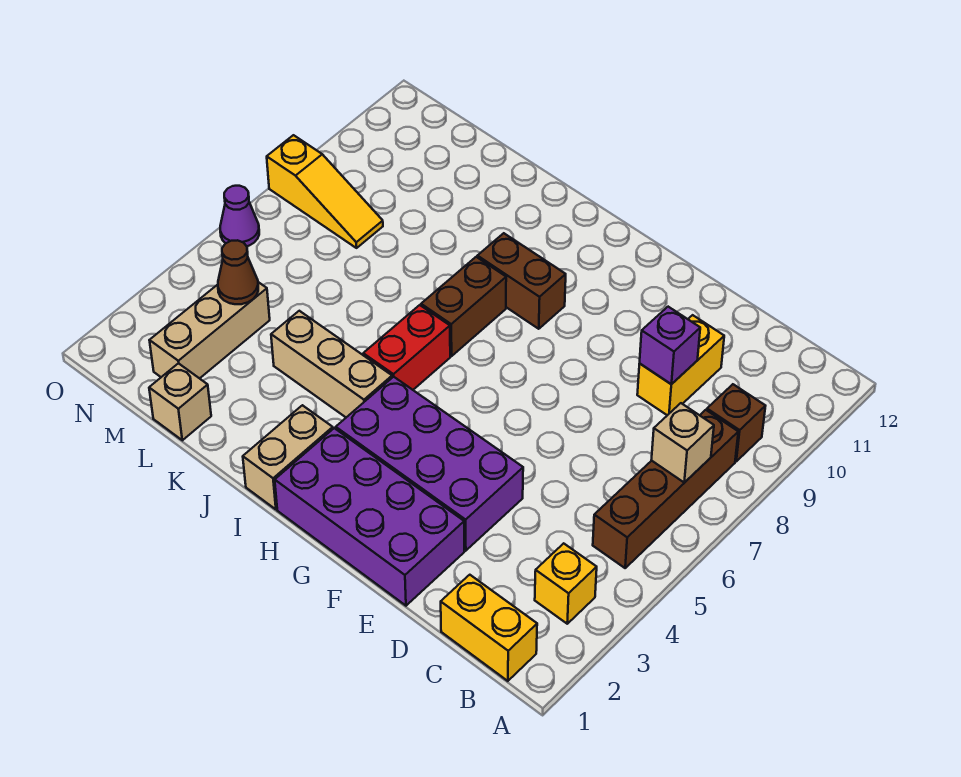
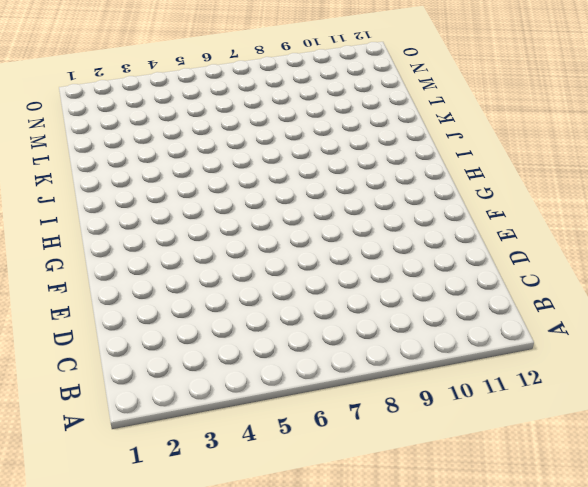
none -> yellow brick B1:C1 level 1
none -> yellow brick B3 level 1
none -> brown brick B5:B8 level 1

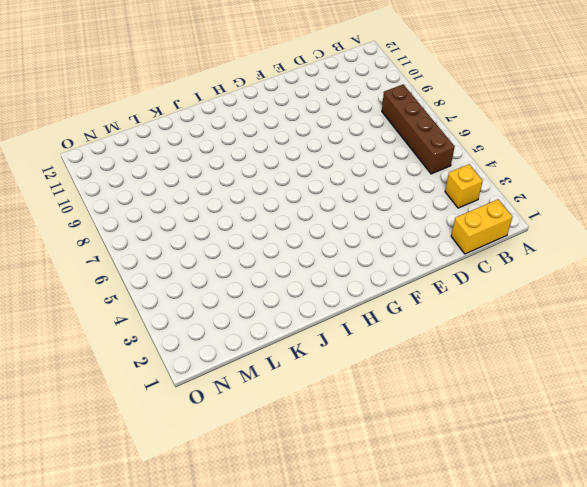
none -> brown brick B9 level 1
none -> yellow brick D9:D10 level 1
none -> purple brick E1:H2 level 1

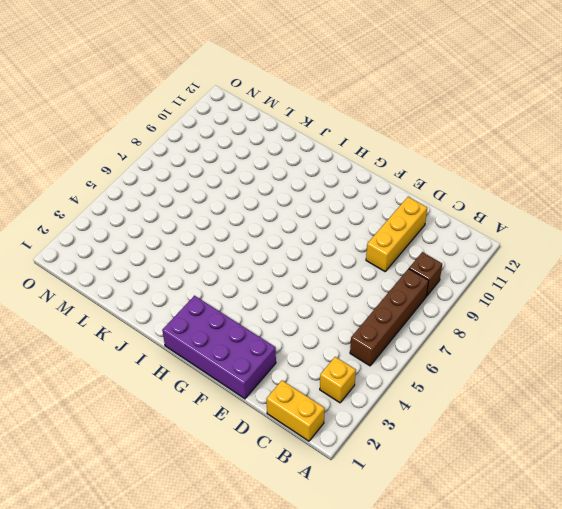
yellow brick D9:D11 level 1 -> yellow brick D9:D10 level 1
none -> purple brick E3:H4 level 1
none -> brown brick H9:I9 level 1
none -> tan brick I1:I2 level 1

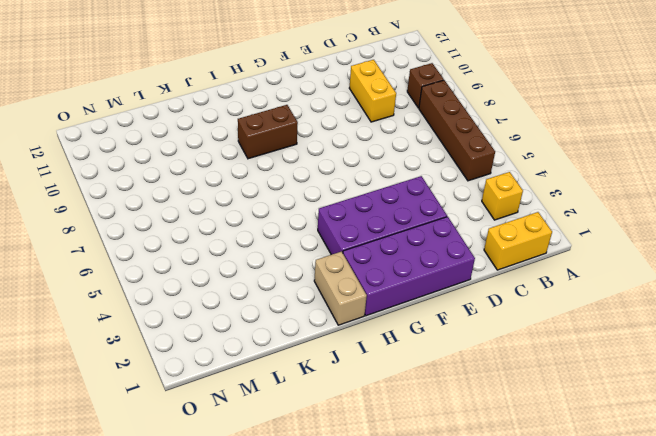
none -> tan brick I4:K4 level 1
none -> red brick I5:I6 level 1
none -> brown brick I7:I8 level 1

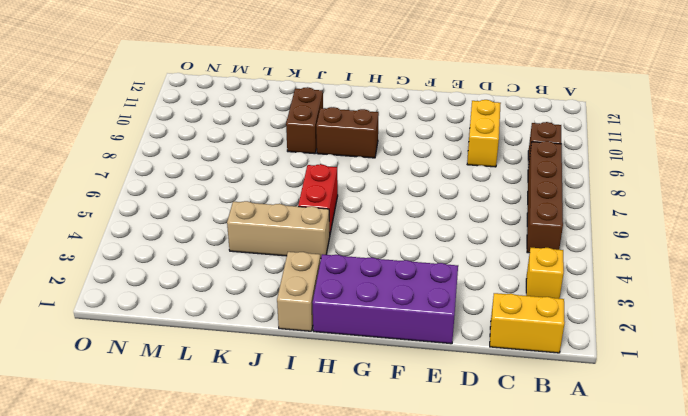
brown brick J9:J10 level 1 -> brown brick I7:I8 level 1
none -> purple brick E3:H4 level 1
none -> tan brick L1 level 1
none -> tan brick M2:M4 level 1

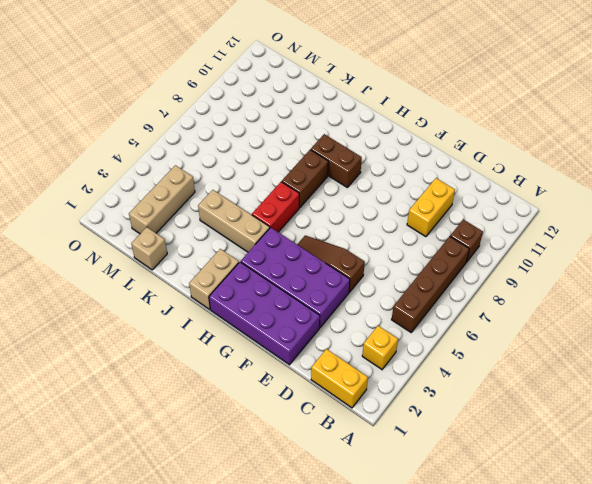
brown slope E5:G5 level 1 top E -> none
none -> yellow slope M8:O8 level 1 top O
none -> purple cone O6 level 1
none -> tan brick B7 level 2

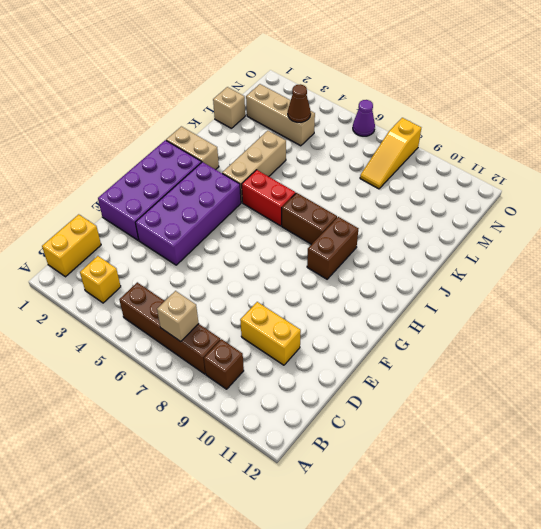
none -> purple brick D9 level 2

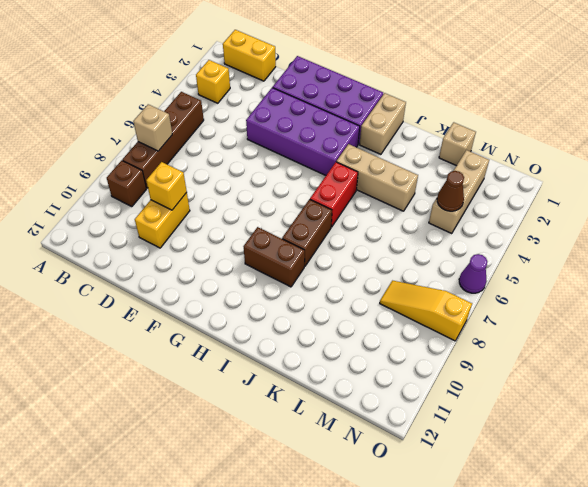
yellow brick D9 level 2 -> purple brick D9 level 2

